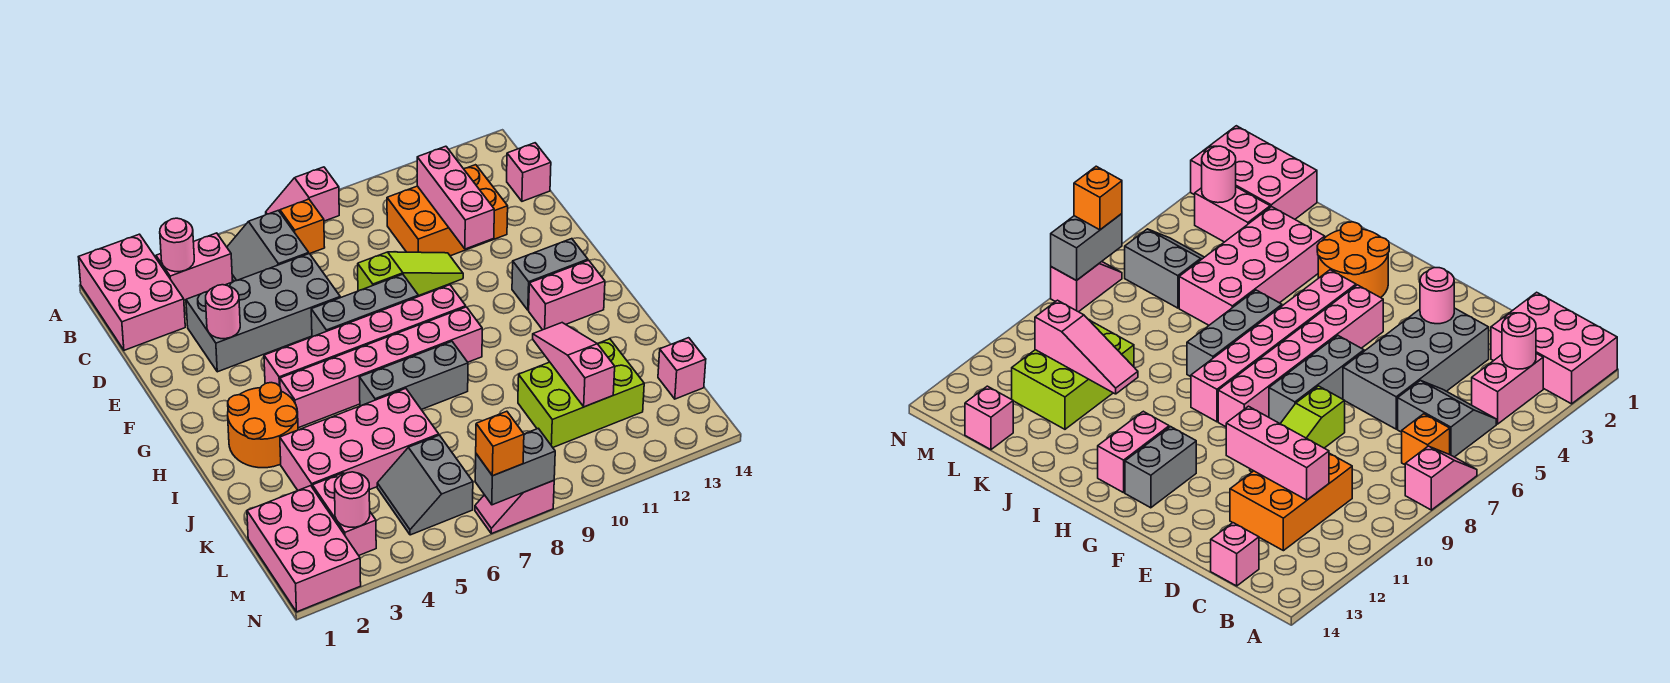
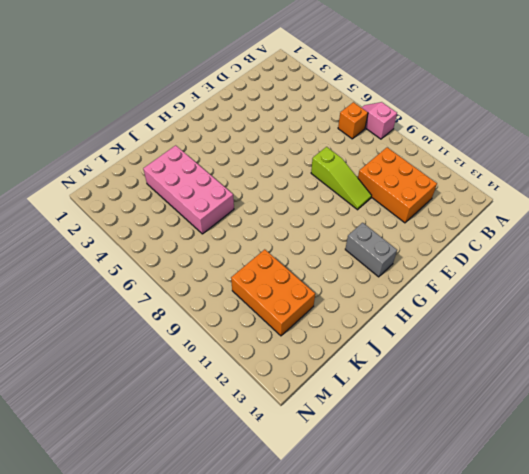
orange brick K10:L12 level 1 -> lime brick K10:L12 level 1
none -> pink brick A1:C2 level 1
none -> pink brick B3:B4 level 1
none -> grey slope B5:C6 level 1 top 6
none -> pink brick C14 level 1

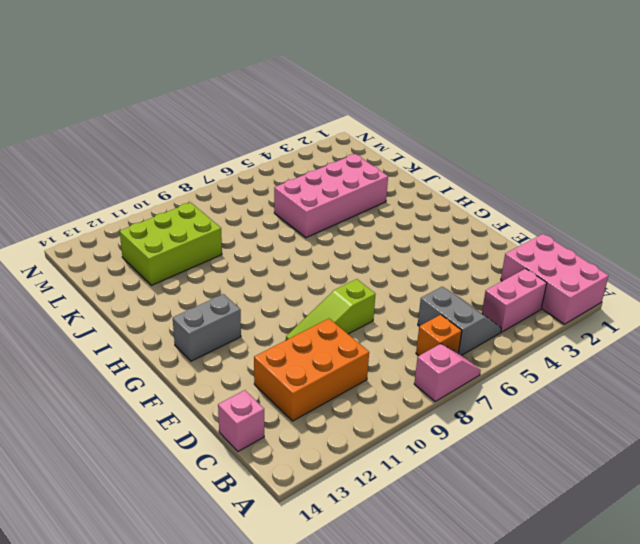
none -> grey brick D3:E6 level 1
none -> grey brick F6:F8 level 1
none -> pink brick G4:G9 level 1
none -> orange round brick H2:I3 level 1

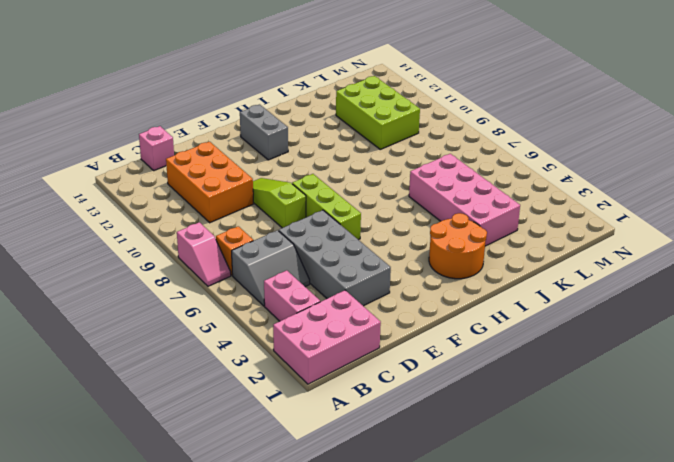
lime brick F6:F8 level 1 -> grey brick F6:F8 level 1
none -> pink brick G4:G9 level 1
none -> pink brick H4:H9 level 1
none -> pink brick H12:H13 level 1
none -> grey brick I6:I8 level 1

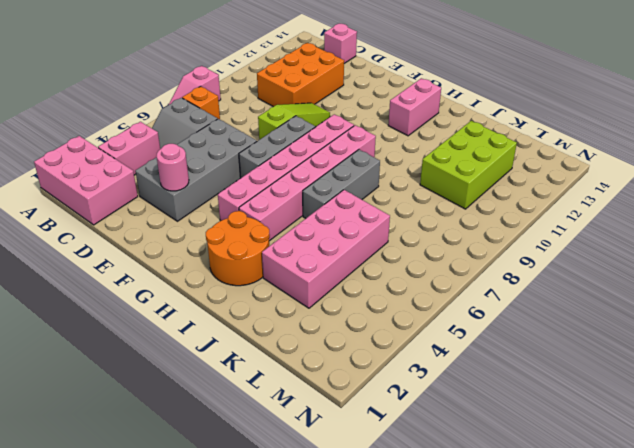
none -> grey brick G12:G13 level 1
none -> pink brick L1:N2 level 1
none -> pink brick L3:M3 level 1
none -> grey slope L5:M6 level 1 top 6

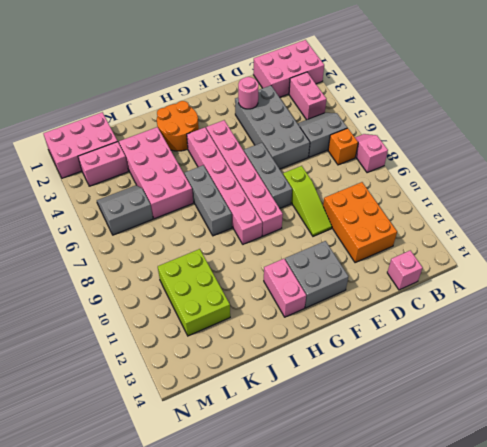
grey brick F12:G13 level 1 -> grey brick G12:G13 level 1
none -> pink brick L14 level 1
none -> pink slope N7:N8 level 1 top 8
none -> pink round brick B3 level 2
none -> pink brick C11:E11 level 2

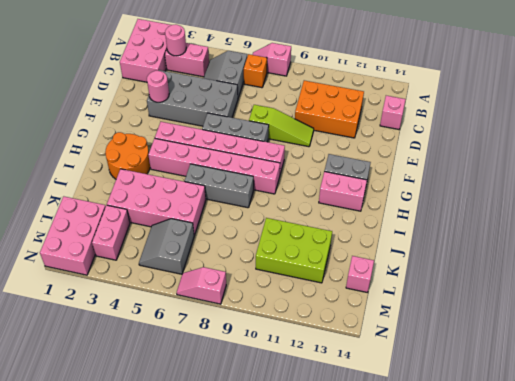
none -> pink brick C11:E11 level 2
none -> pink slope J11:L11 level 2 top L
none -> pink round brick M3 level 2
none -> grey brick N7:N8 level 2

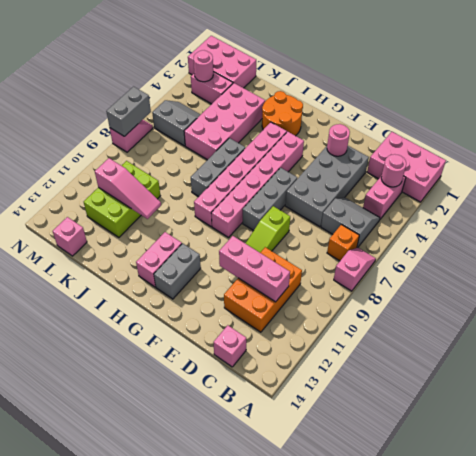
none -> orange brick N7 level 3

